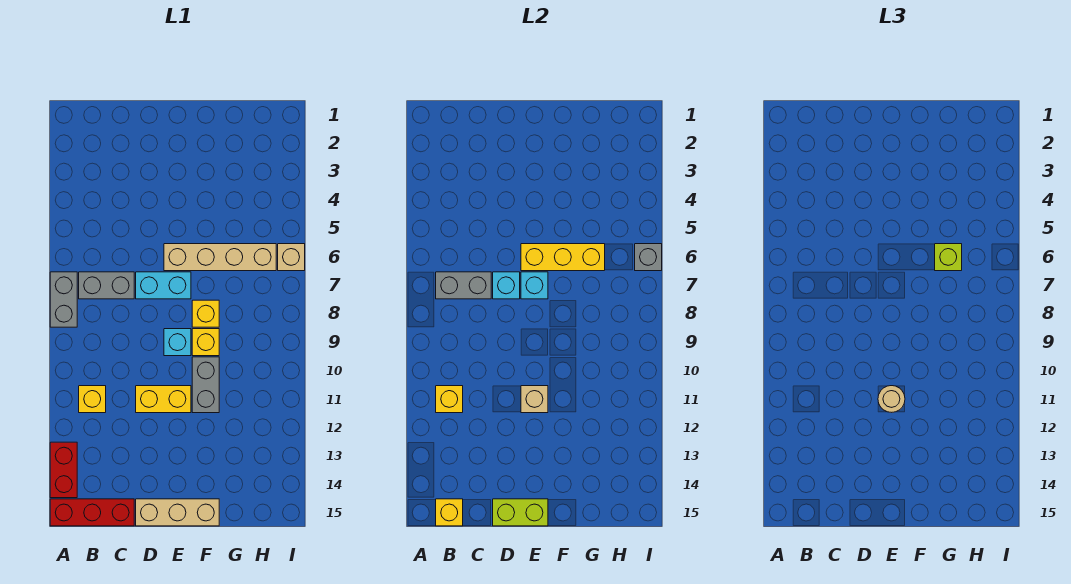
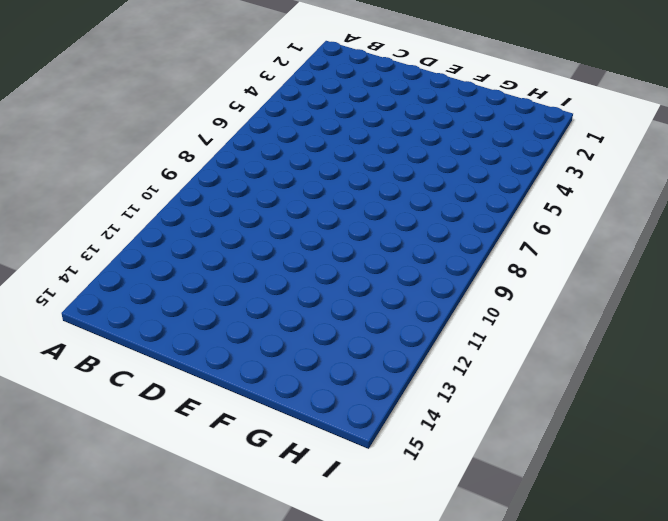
none -> grey brick A7:A8 level 1
none -> red brick A13:A14 level 1
none -> red brick A15:C15 level 1

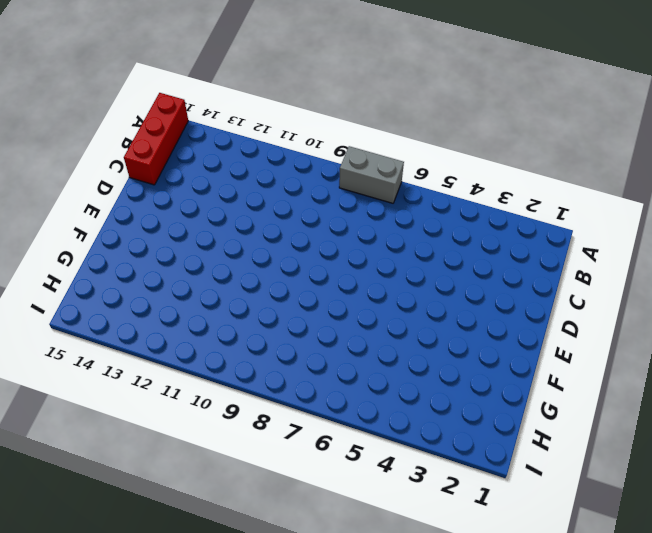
none -> red brick A13:A14 level 1
none -> grey brick B7:C7 level 1
none -> yellow brick B11 level 1

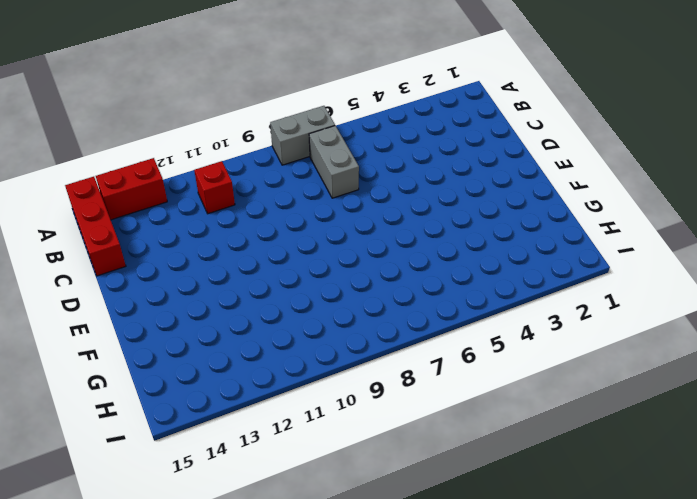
red brick B11 level 1 -> yellow brick B11 level 1
none -> cyan brick D7:E7 level 1
none -> yellow brick D11:E11 level 1
none -> tan brick D15:F15 level 1

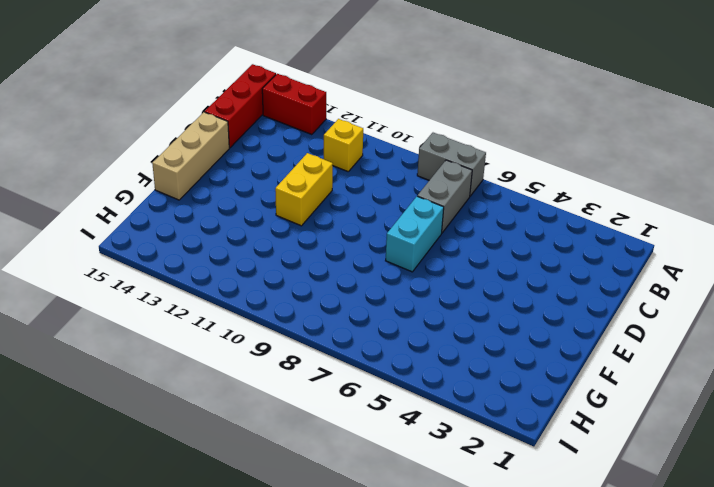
none -> tan brick E6:H6 level 1
none -> cyan brick E9 level 1
none -> yellow brick F8 level 1

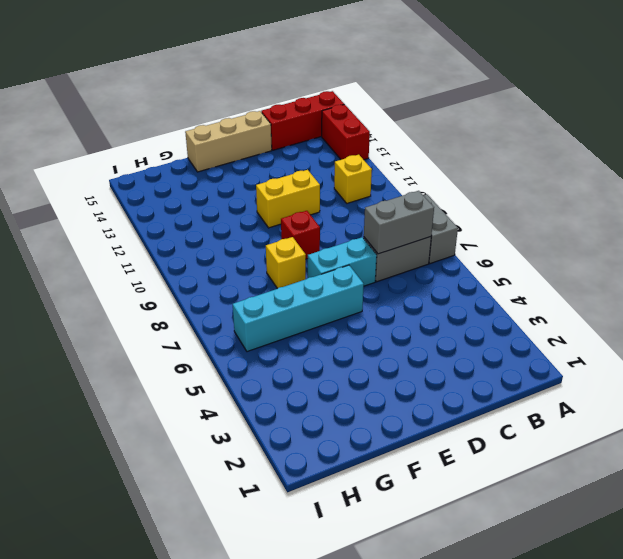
cyan brick E6:H6 level 1 -> tan brick E6:H6 level 1
red brick E9 level 1 -> cyan brick E9 level 1
none -> yellow brick F9 level 1
none -> grey brick F10:F11 level 1
none -> tan brick I6 level 1

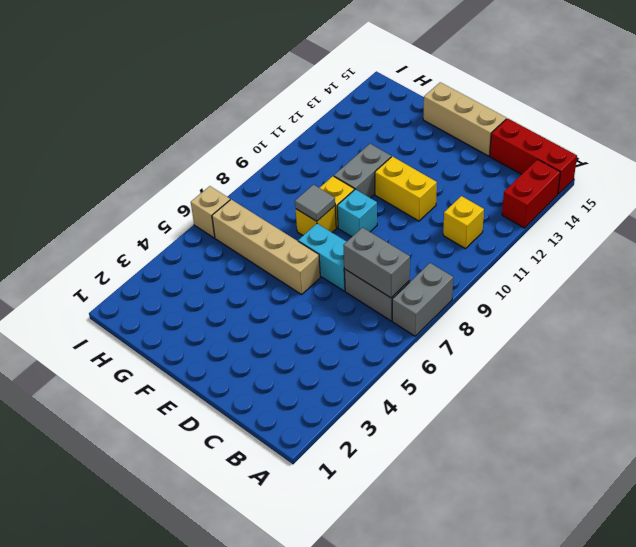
grey tile F8 level 2 -> none
none -> yellow brick B11 level 2
none -> yellow brick B15 level 2
none -> cyan brick D7 level 2

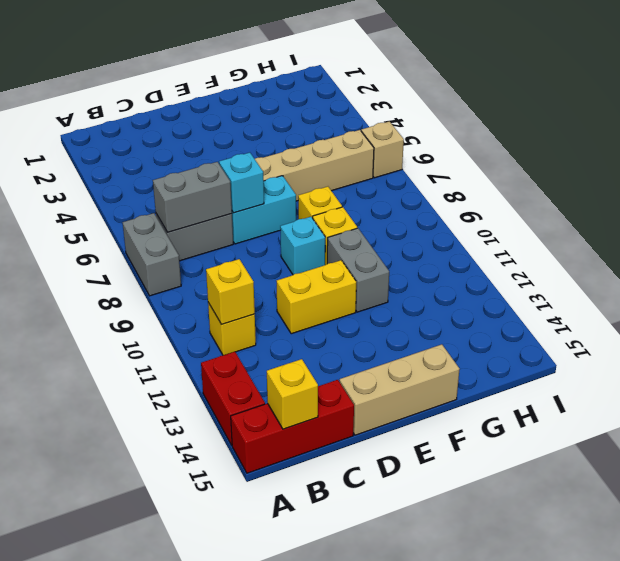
none -> lime brick D15:E15 level 2
none -> yellow brick E6:G6 level 2
none -> cyan brick E7 level 2

